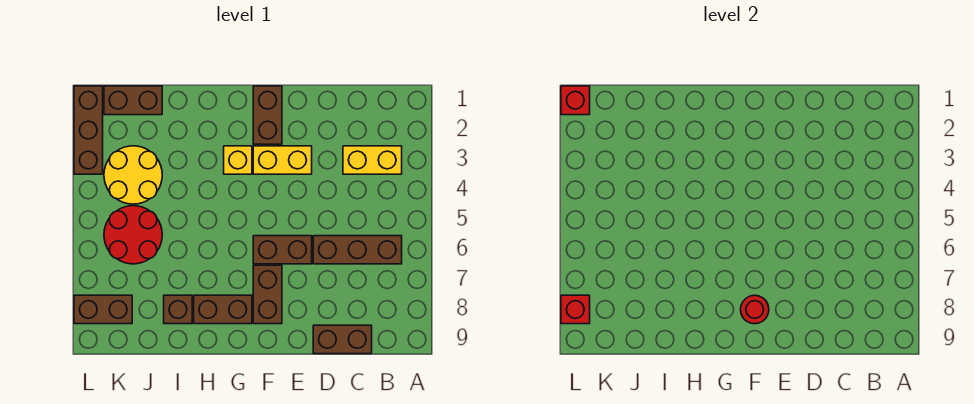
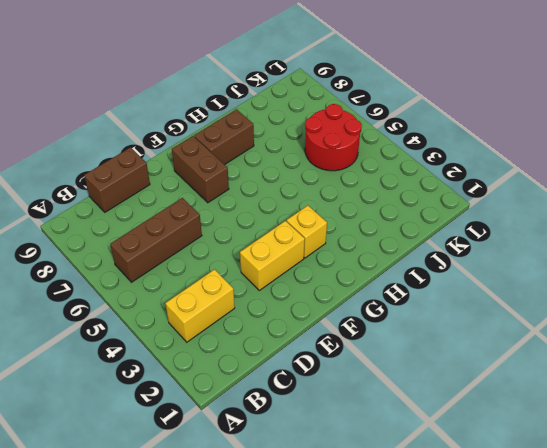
none -> brown brick E6:F6 level 1
none -> brown brick F1:F2 level 1
none -> brown brick I8 level 1

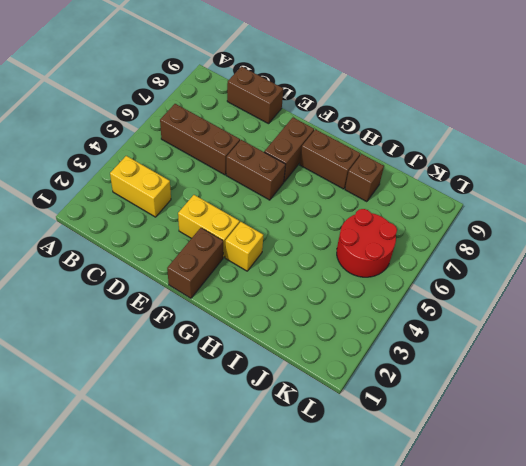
none -> brown brick J1:K1 level 1
none -> yellow round brick J3:K4 level 1
none -> brown brick K8:L8 level 1

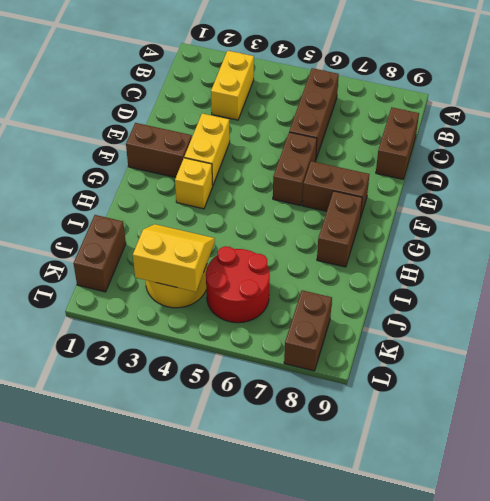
yellow slope J3:K4 level 2 top K -> none
none -> brown brick I8 level 1
none -> brown brick L1:L3 level 1
none -> red round brick F8 level 2

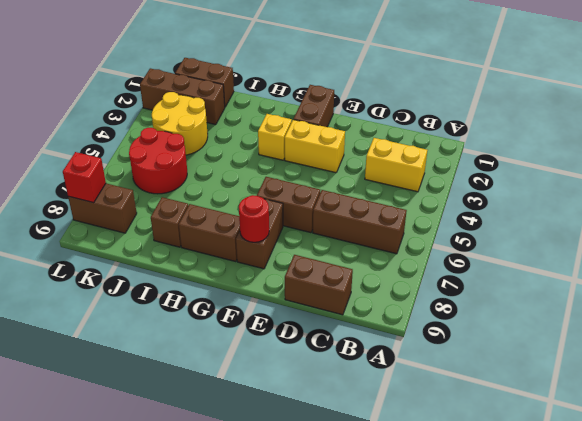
brown brick J2:L2 level 1 -> brown brick L1:L3 level 1
none -> red brick L1 level 2

